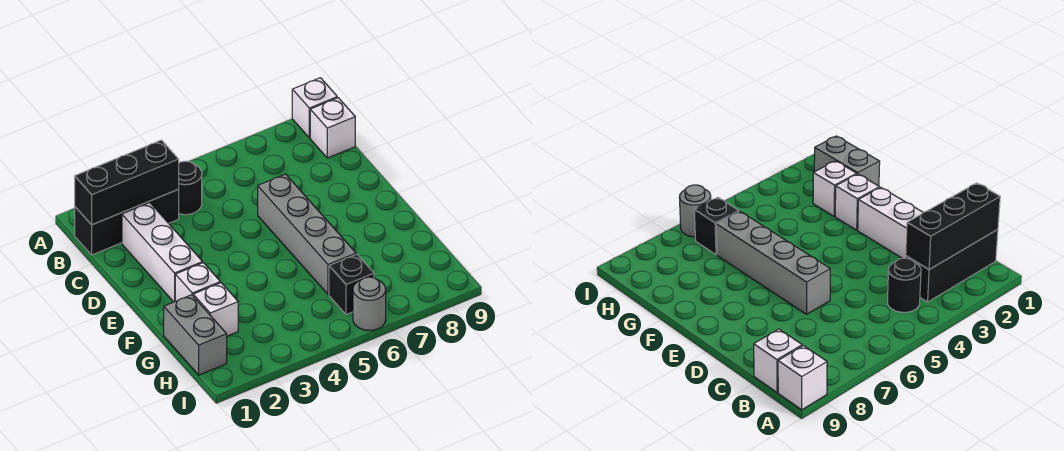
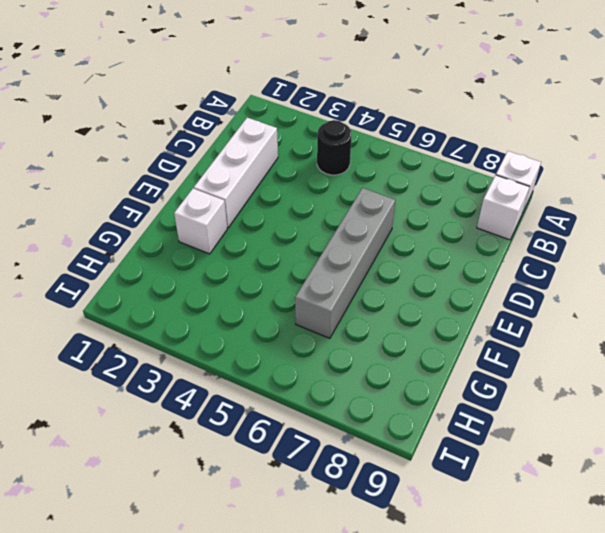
none -> black brick B1:B3 level 1
none -> grey brick G1:H1 level 1
none -> white brick G2 level 1

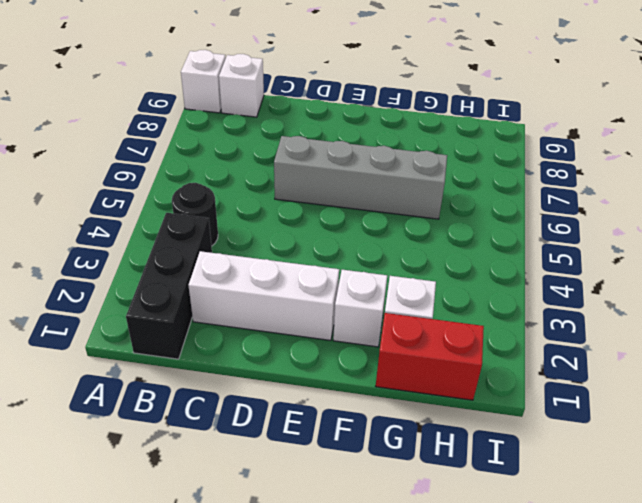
red brick G1:H1 level 1 -> grey brick G1:H1 level 1
none -> black brick H6 level 1
none -> grey round brick I6 level 1
none -> black brick B1:B3 level 2

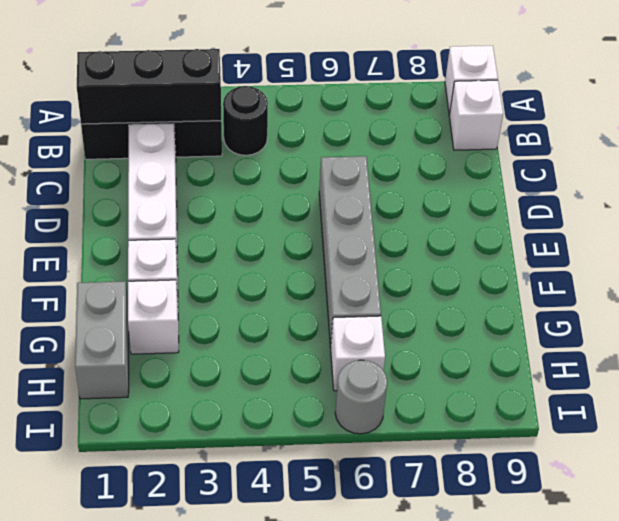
white brick H6 level 1 -> black brick H6 level 1

